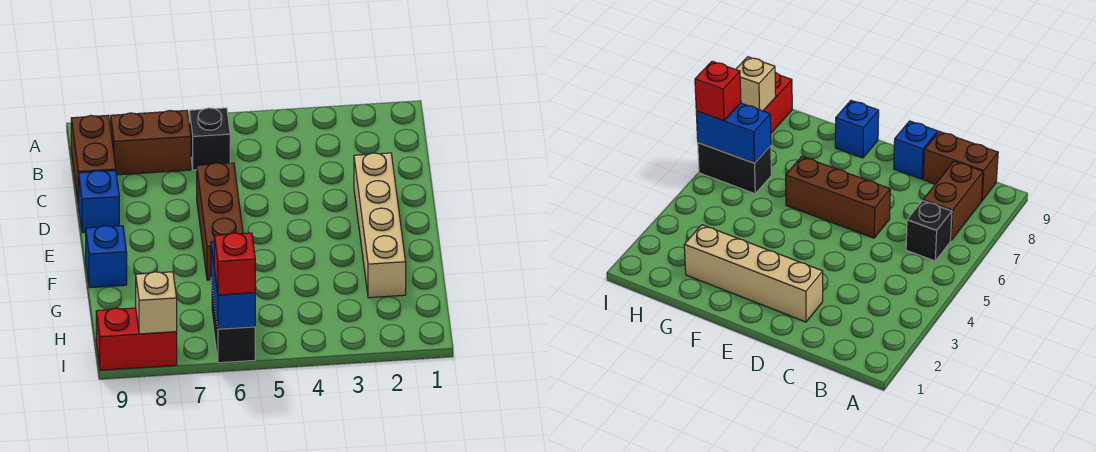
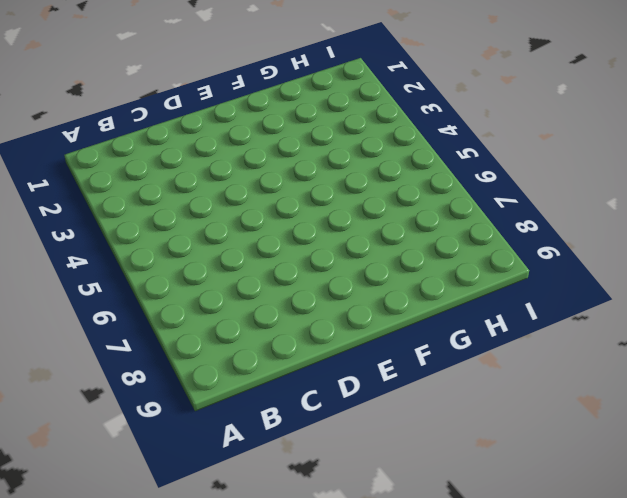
none -> black brick B6 level 1
none -> brown brick B7:B8 level 1
none -> brown brick B9:C9 level 1

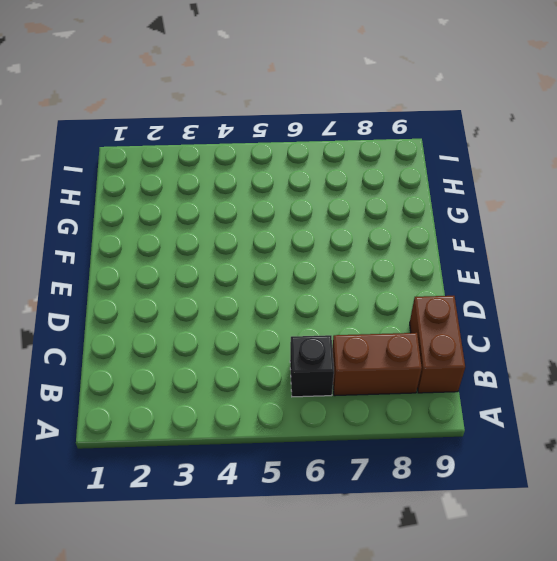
none -> tan brick D2:G2 level 1
none -> brown brick D6:F6 level 1
none -> blue brick D9 level 1

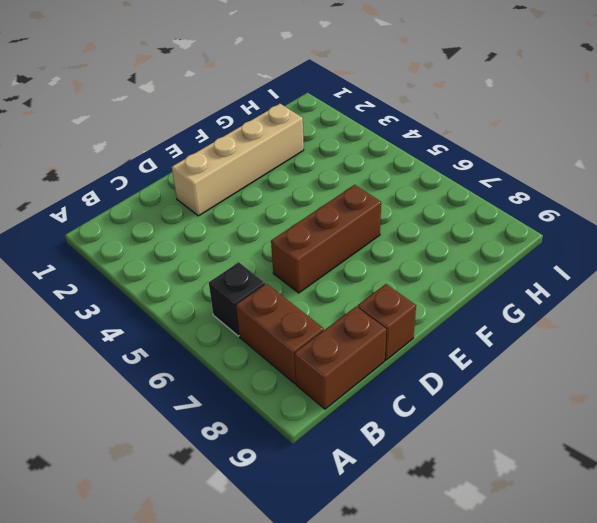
brown brick D9 level 1 -> blue brick D9 level 1
none -> blue brick F9 level 1
none -> black brick H6:I6 level 1
none -> red brick I8:I9 level 1

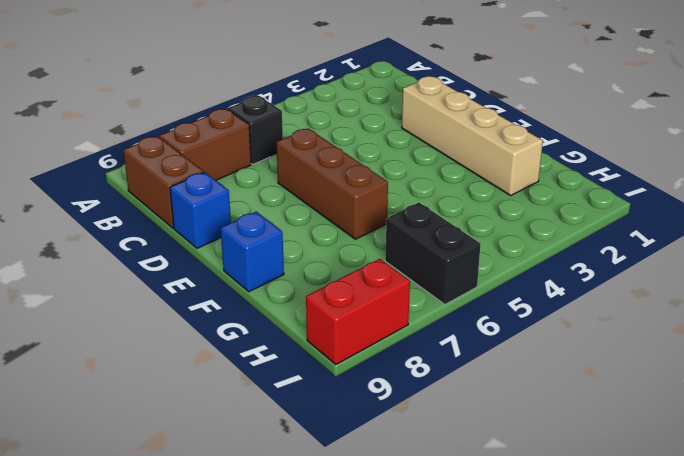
none -> blue brick H6:I6 level 2
none -> tan brick I8 level 2
none -> red brick I6 level 3

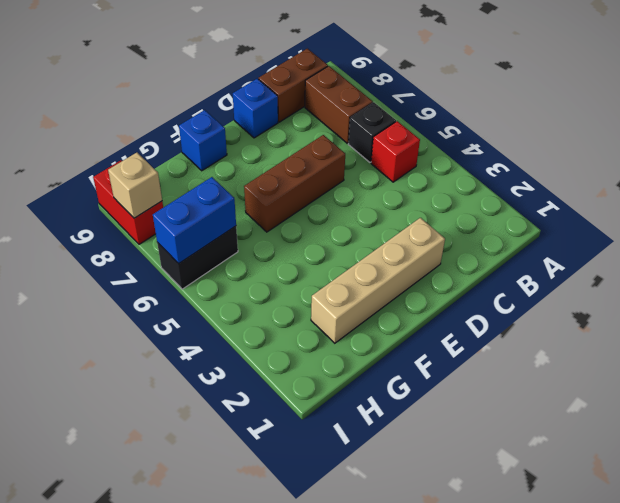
red brick B5 level 1 -> red brick I6 level 3

